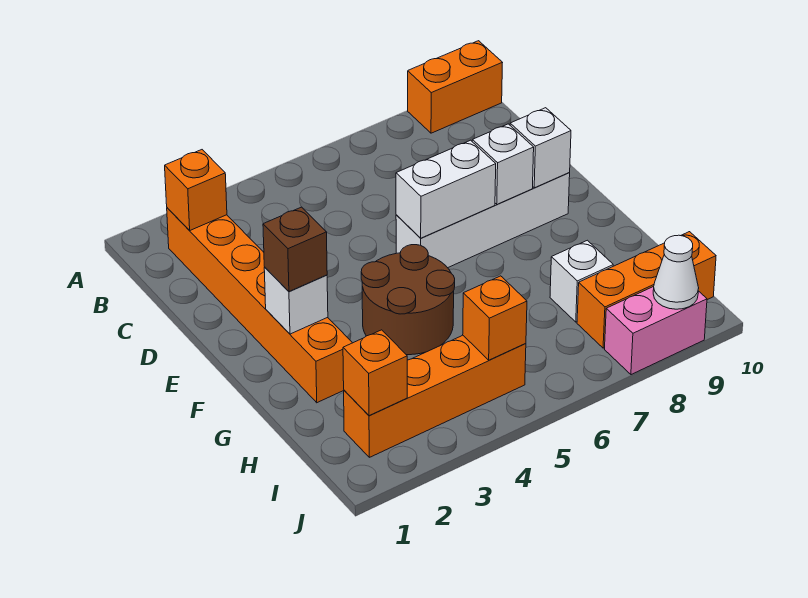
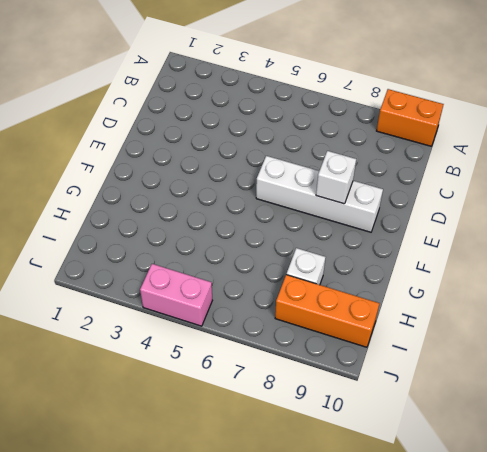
pink brick J4:J5 level 1 -> pink brick J8:J9 level 1
none -> orange brick B2:G2 level 1
none -> brown round brick F4:G5 level 1
none -> orange brick I2:I5 level 1

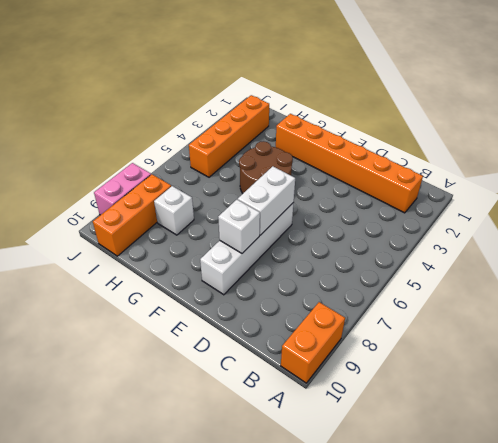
none -> orange brick B2 level 2
none -> white brick E9 level 2
none -> white brick F2 level 2

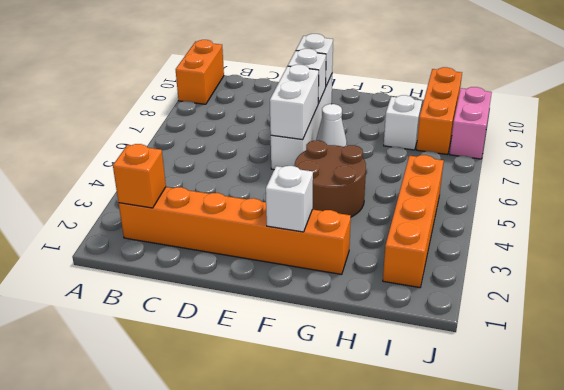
white cone F7 level 1 -> white cone J9 level 2
none -> orange brick I2 level 2
none -> orange brick I5 level 2
none -> brown brick F2 level 3

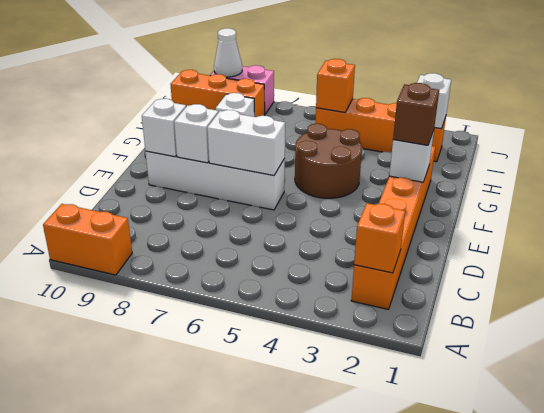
white brick I2 level 2 -> orange brick I2 level 2

